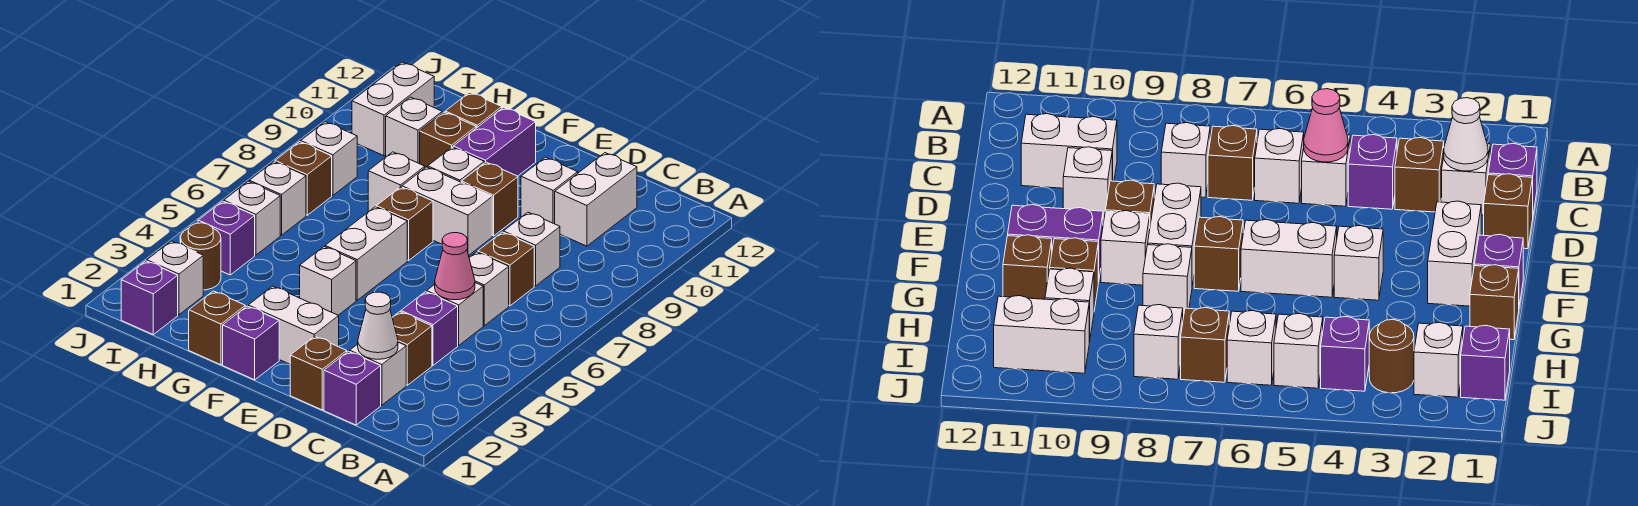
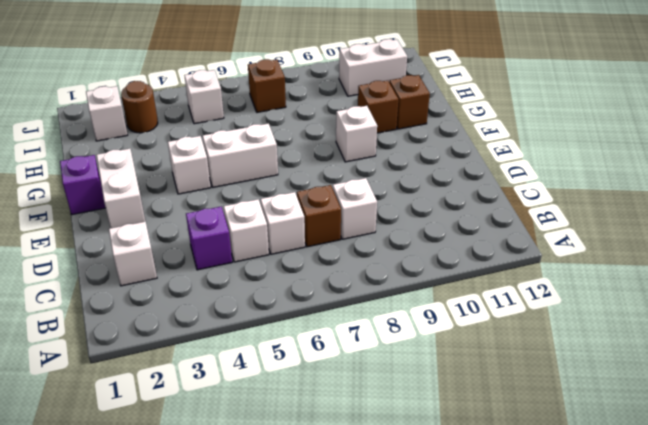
none -> purple brick C1 level 1
none -> brown brick C3 level 1
none -> white brick C10:C11 level 1
none -> brown brick D1 level 1

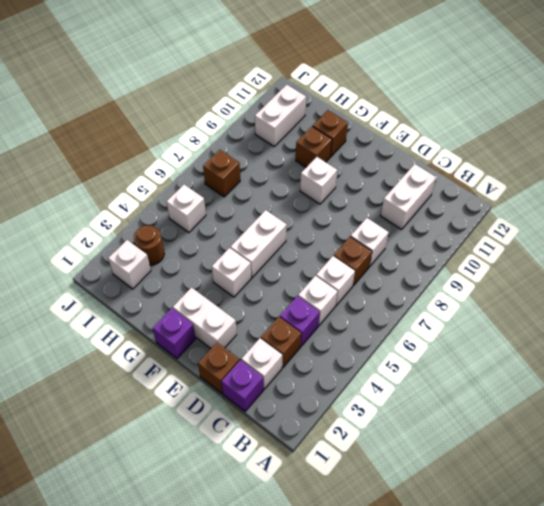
none -> white brick D10 level 1
none -> white brick E8:F8 level 1
none -> brown brick E9 level 1
none -> brown brick F7 level 1

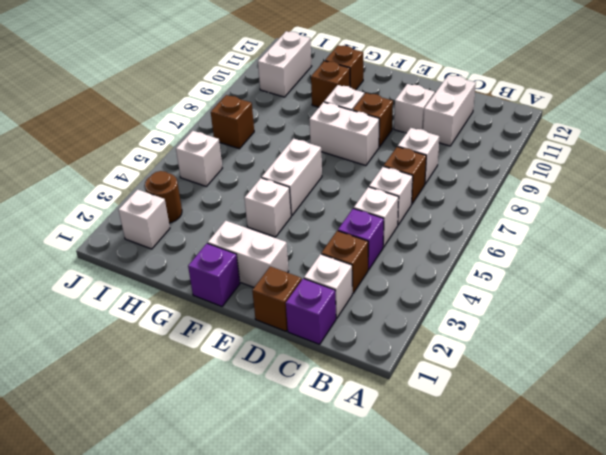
none -> brown brick F7 level 1
none -> purple brick F10:F11 level 1
none -> brown brick G1 level 1
none -> white brick G8 level 1

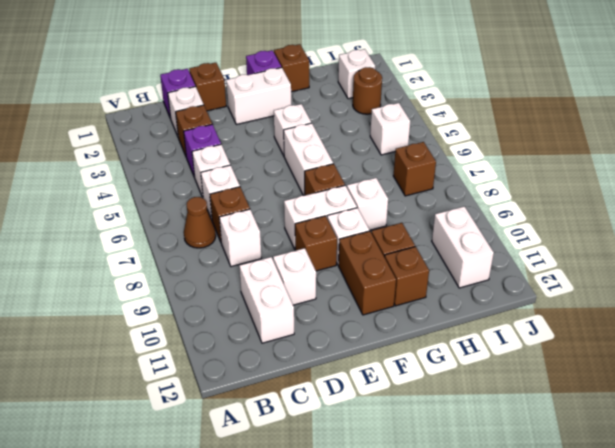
brown cone B7 level 1 -> none
brown brick F10:F11 level 1 -> purple brick F10:F11 level 1
none -> white brick H10 level 1
none -> purple brick I1 level 1
none -> purple brick I4 level 1
none -> white brick I6 level 1

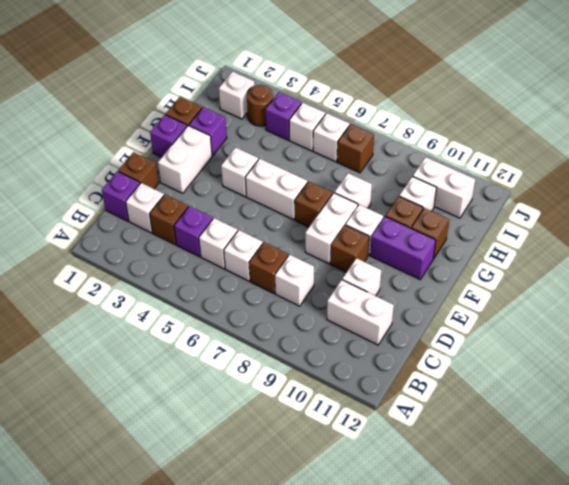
purple brick G2 level 1 -> purple brick I1 level 1
none -> white brick I8 level 1
none -> white cone C2 level 2
none -> pink cone C5 level 2

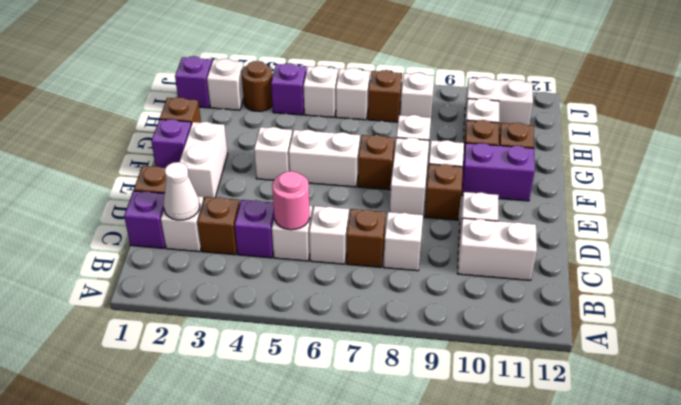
pink round brick C5 level 2 -> pink cone C5 level 2

